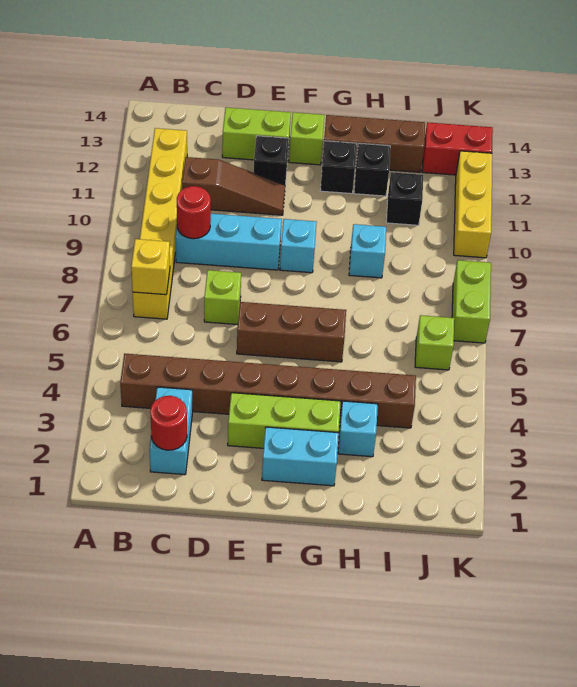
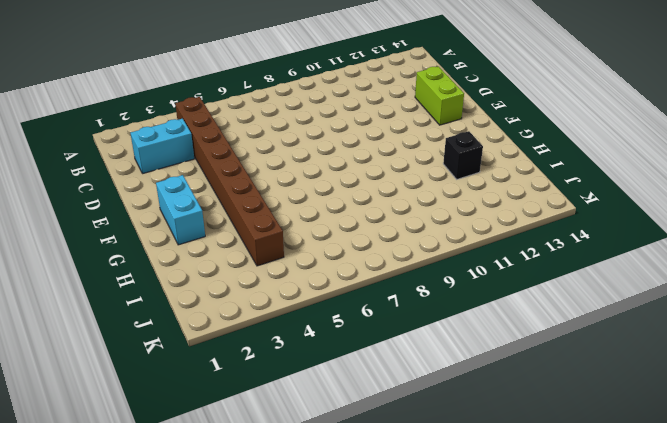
none -> yellow brick B7:B12 level 1
none -> cyan brick C9:E9 level 1
none -> brown slope C11:E11 level 1 top C

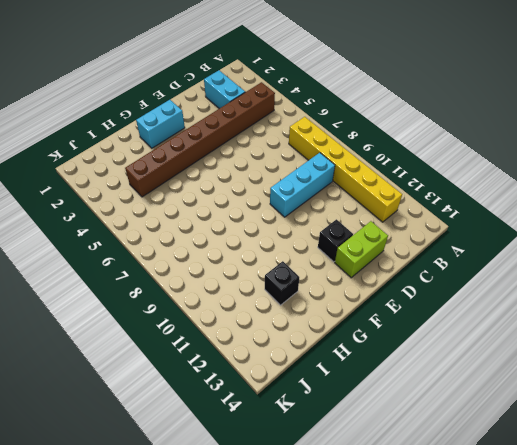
none -> brown slope C11:E11 level 1 top C
none -> lime brick D7 level 1
none -> lime brick E3:G3 level 1

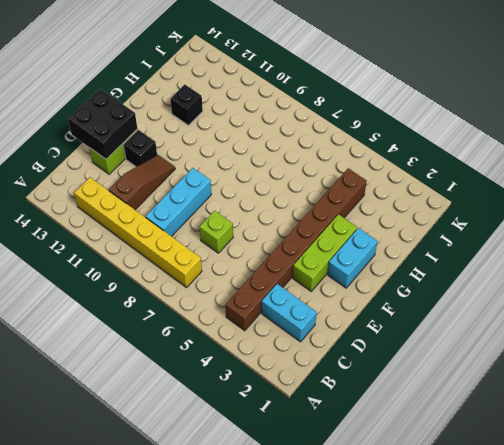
black brick D13:E14 level 2 -> none
none -> brown brick E6:G6 level 1
none -> cyan brick F9 level 1
none -> lime brick F13 level 1

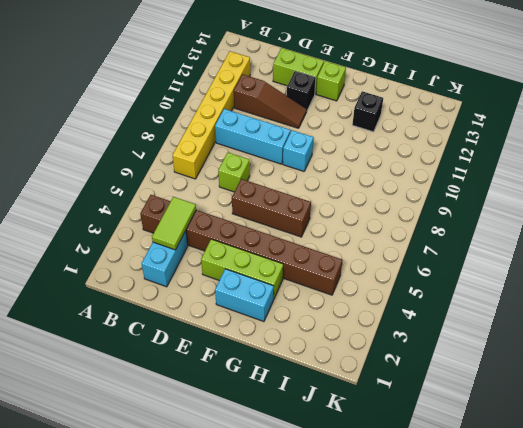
lime tile C3:C4 level 2 -> none
none -> black brick G12 level 1
none -> brown brick G13:I13 level 1
none -> cyan brick H3 level 1

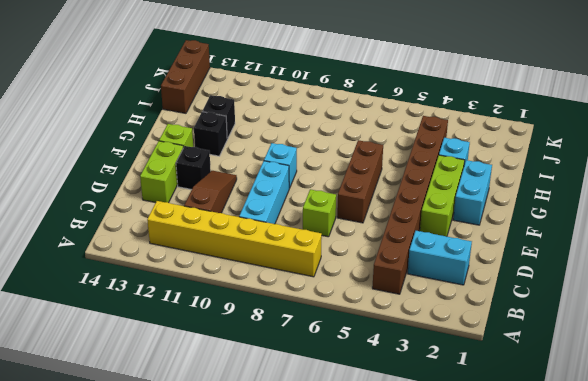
brown brick I14:K14 level 1 -> brown brick G13:I13 level 1
none -> cyan brick H9 level 1
none -> black brick I11 level 1
none -> lime brick J6 level 1

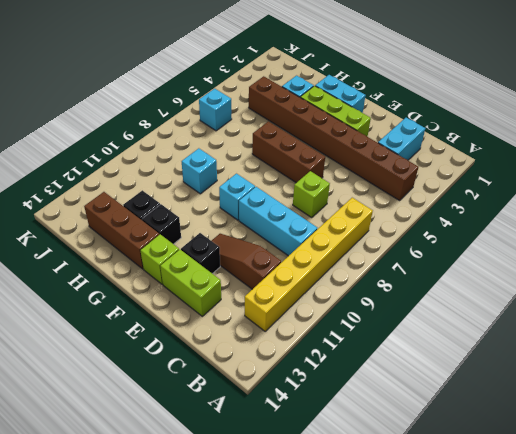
cyan brick J6 level 1 -> lime brick J6 level 1
none -> black brick I11 level 1
none -> red brick J13:K13 level 1
none -> lime brick K7:K8 level 1

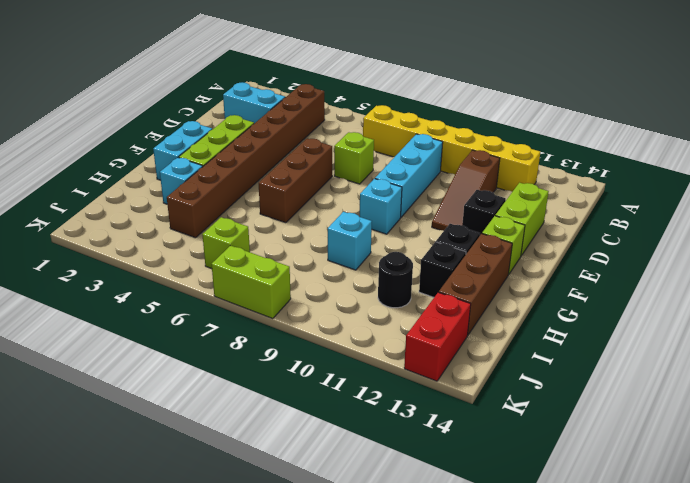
black round brick I11 level 1 -> black brick I11 level 1
none -> yellow brick K10:K12 level 1
none -> yellow brick B7 level 2
none -> red round brick C2 level 2

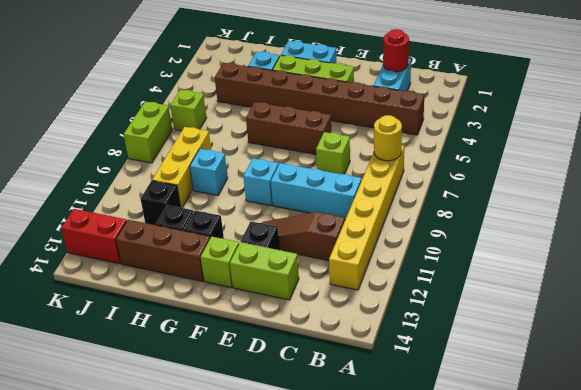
yellow round brick B7 level 2 -> yellow brick B7 level 2
yellow brick I8:I10 level 1 -> yellow brick K10:K12 level 1
none -> red round brick C9 level 2

